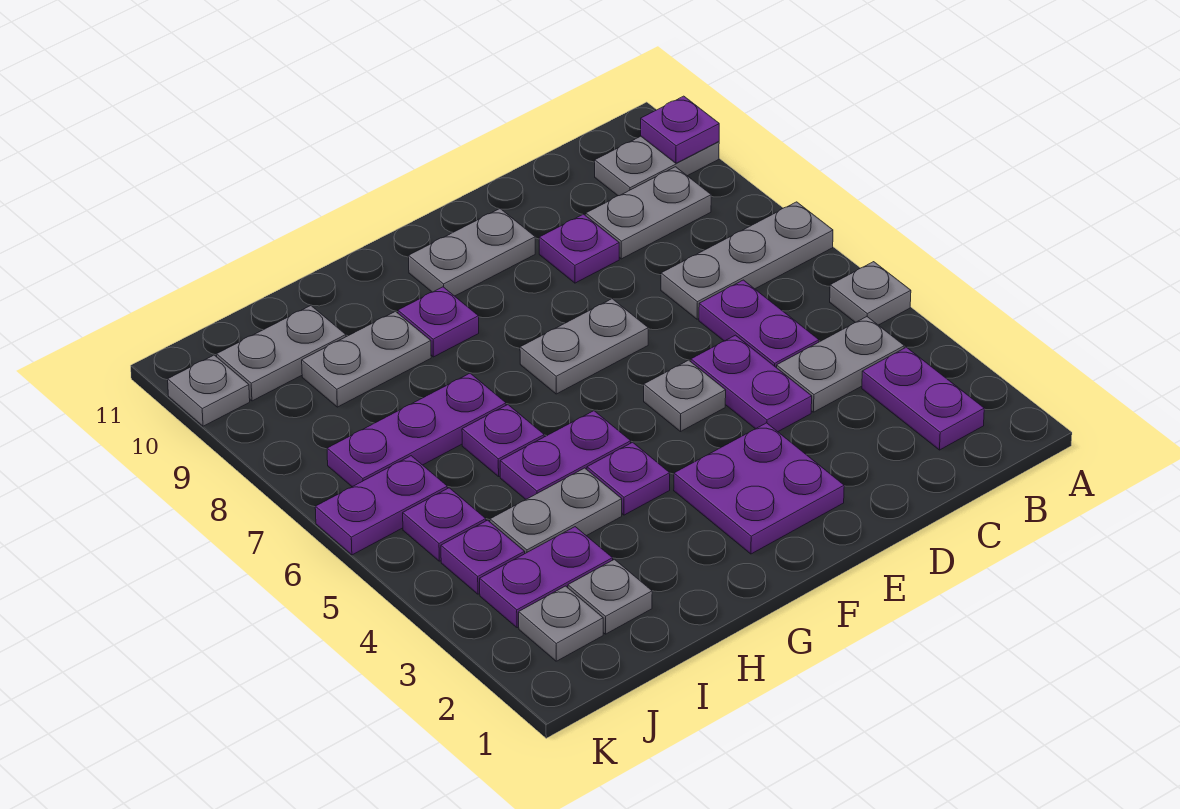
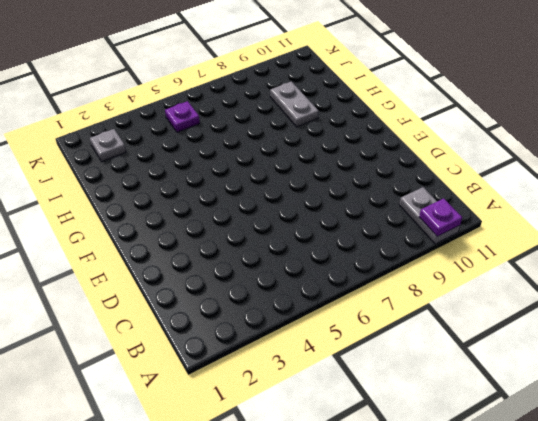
none -> grey plate A5 level 1
none -> grey plate A7:C7 level 1
none -> purple plate B2:B3 level 1

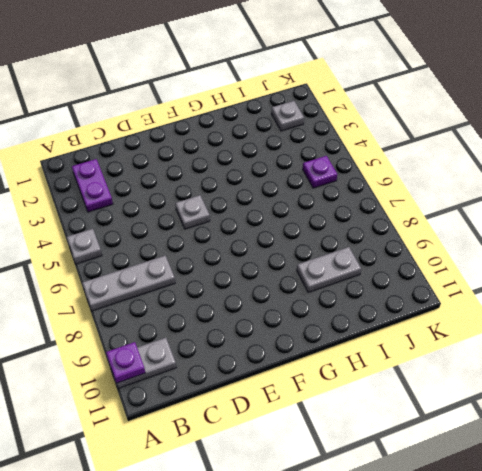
none -> grey plate B4:C4 level 1
none -> grey plate B9:C9 level 1
none -> purple plate C5:C6 level 1

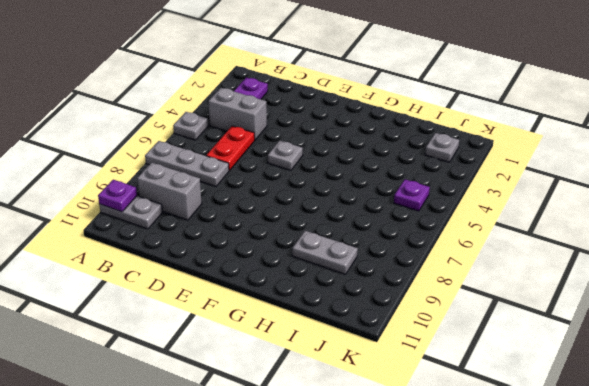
grey brick B4:C4 level 1 -> grey plate B4:C4 level 1
grey brick B9:C9 level 1 -> grey plate B9:C9 level 1
red plate C5:C6 level 1 -> purple plate C5:C6 level 1
none -> purple plate D4:D5 level 1
none -> purple plate D9 level 1
none -> purple plate E2:F3 level 1

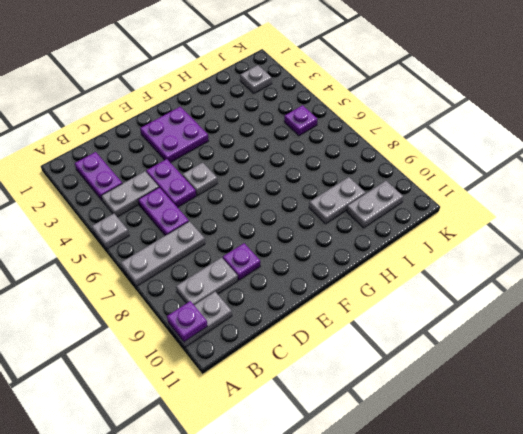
none -> grey plate E7:F7 level 1
none -> grey plate E10:F10 level 1
none -> purple plate G4 level 1

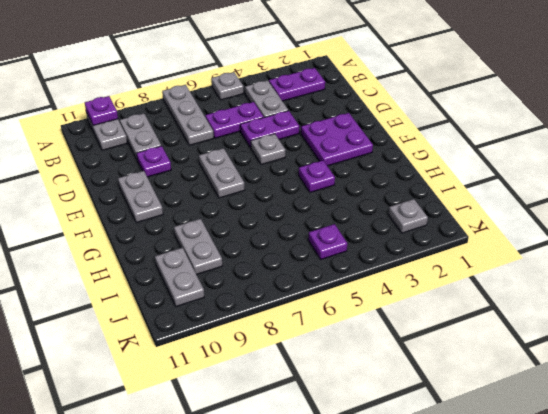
none -> purple plate G5:H5 level 1
none -> purple plate G9 level 1
none -> grey plate H4:I4 level 1

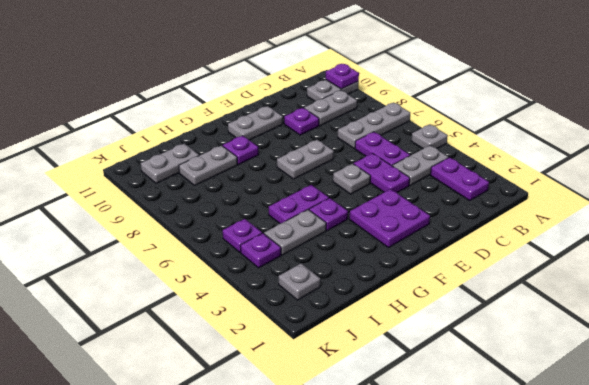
none -> purple plate H6 level 1
none -> purple plate H7:J7 level 1
none -> grey plate I2 level 1

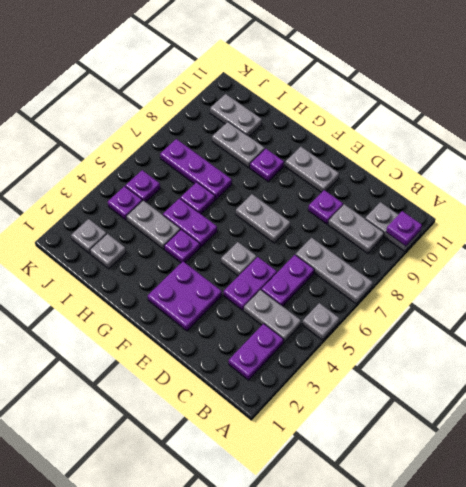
none -> purple plate I3:J3 level 1
none -> purple plate J6:K6 level 1
none -> grey plate K10 level 1

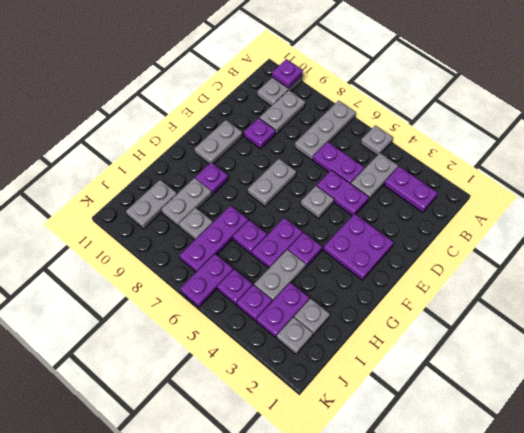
grey plate I8 level 1 -> grey plate K10 level 1

